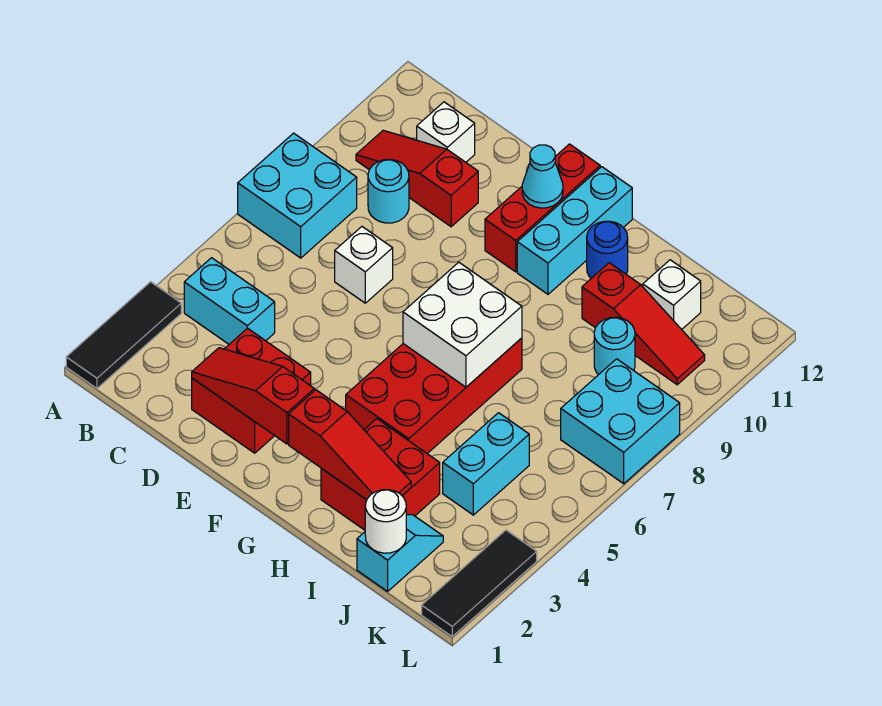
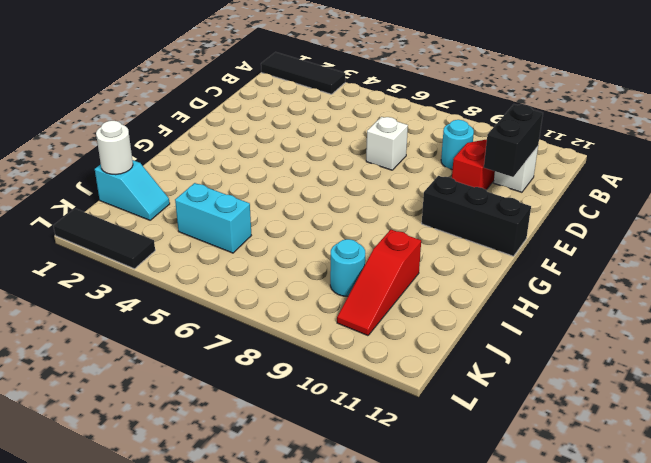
black brick C11:D11 level 2 -> none
black brick F10:F12 level 1 -> red brick F10:F12 level 1
none -> cyan brick A7:B8 level 1
none -> cyan brick B4:C4 level 1
none -> red brick D2:E3 level 1

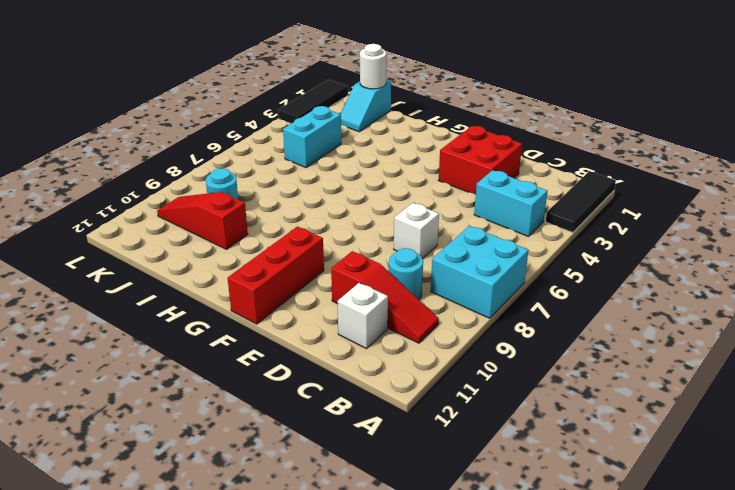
none -> red brick G4:H7 level 1
none -> cyan brick G10:G12 level 1
none -> red brick H2:I3 level 1

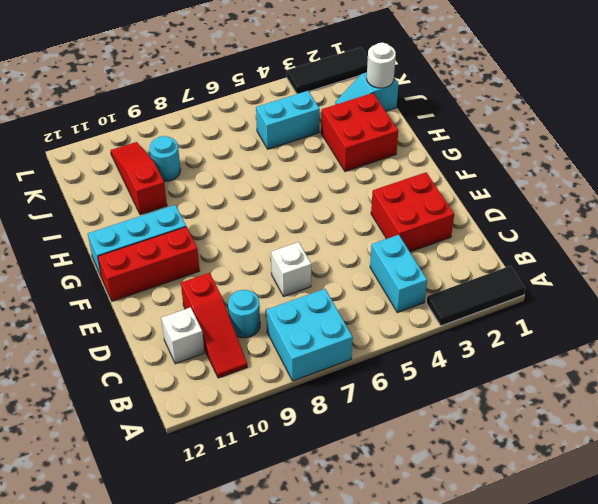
none -> red brick G4:H7 level 1
none -> blue round brick H11 level 1
none -> white brick J11 level 1

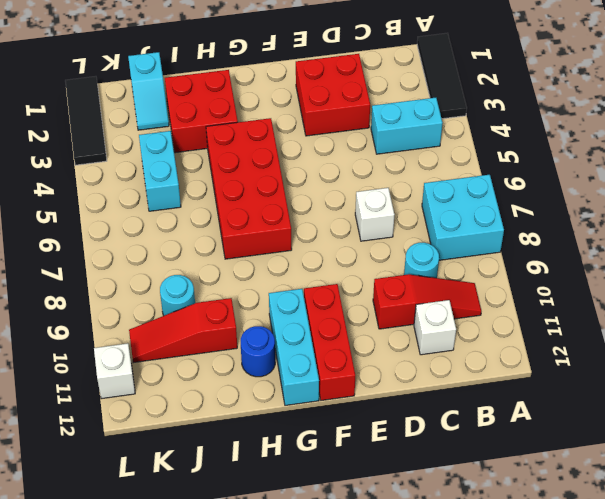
white brick L11 level 1 -> white brick J11 level 1
none -> cyan brick K7:L8 level 1
none -> red slope D2:F2 level 2 top F
none -> cyan cone F11 level 2

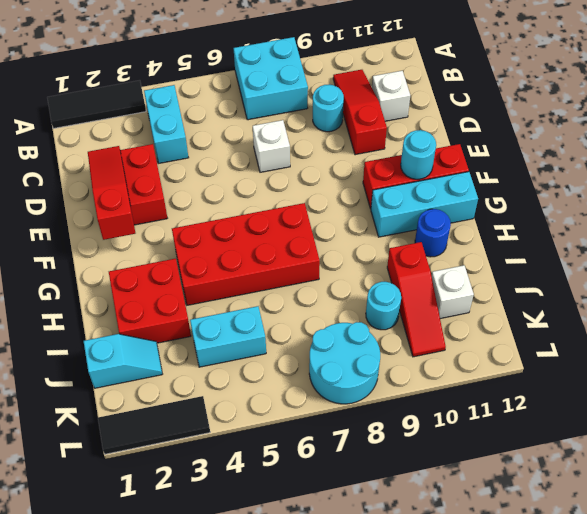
cyan round brick F11 level 2 -> cyan cone F11 level 2
cyan round brick K7:L8 level 1 -> cyan brick K7:L8 level 1
none -> red slope G2:I2 level 2 top G
none -> white brick G6:H7 level 2
none -> white round brick J1 level 2

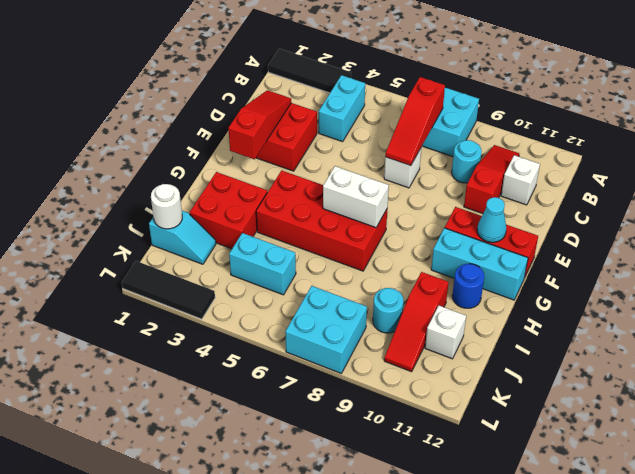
red slope B7:D7 level 2 top B -> red slope G2:I2 level 2 top G
white brick G6:G7 level 2 -> white brick G6:H7 level 2

